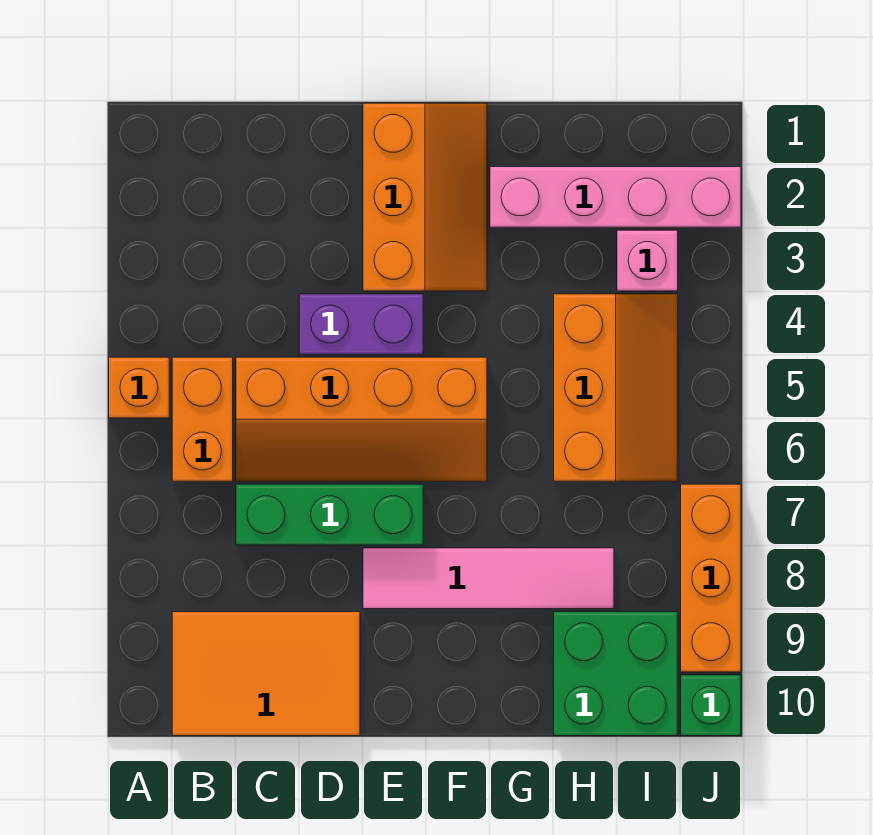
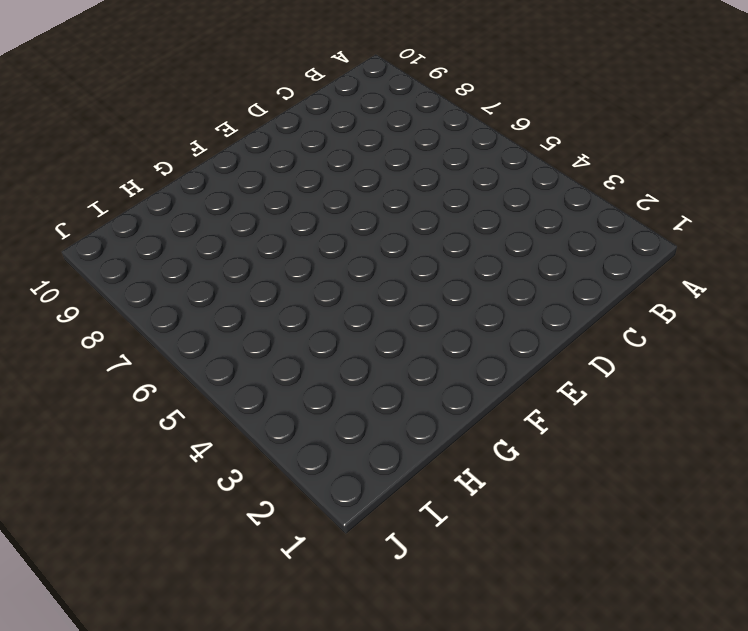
none -> orange brick A5 level 1
none -> orange brick B5:B6 level 1
none -> orange tile B9:D10 level 1

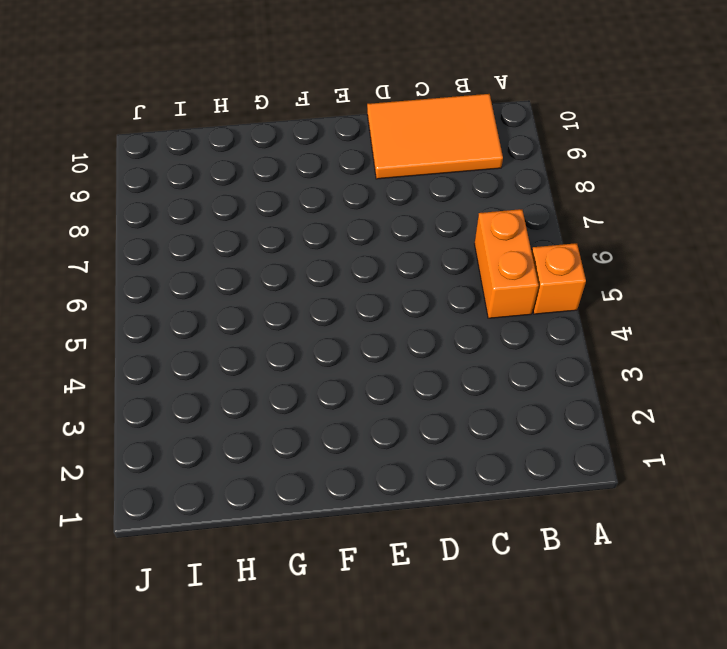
none -> orange slope C5:F6 level 1 top 5
none -> green brick C7:E7 level 1
none -> purple brick D4:E4 level 1

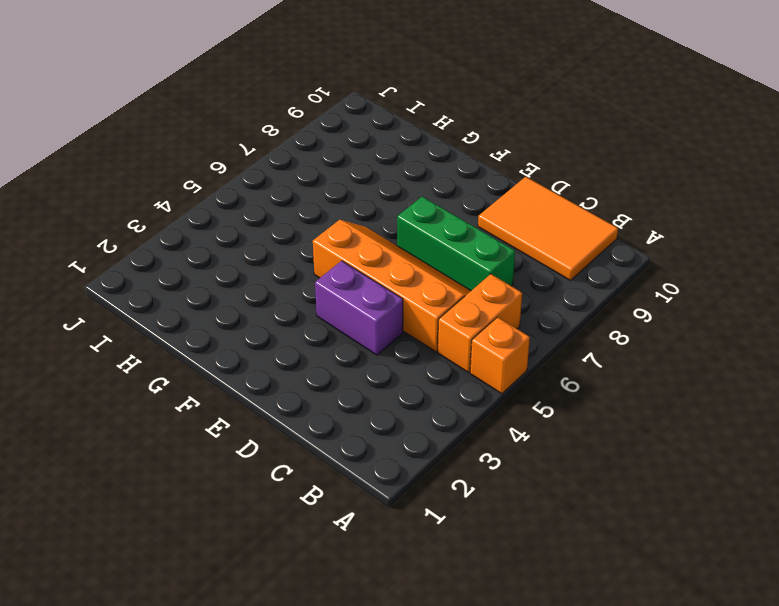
none -> orange slope E1:F3 level 1 top E
none -> pink tile E8:H8 level 1
none -> pink brick G2:J2 level 1

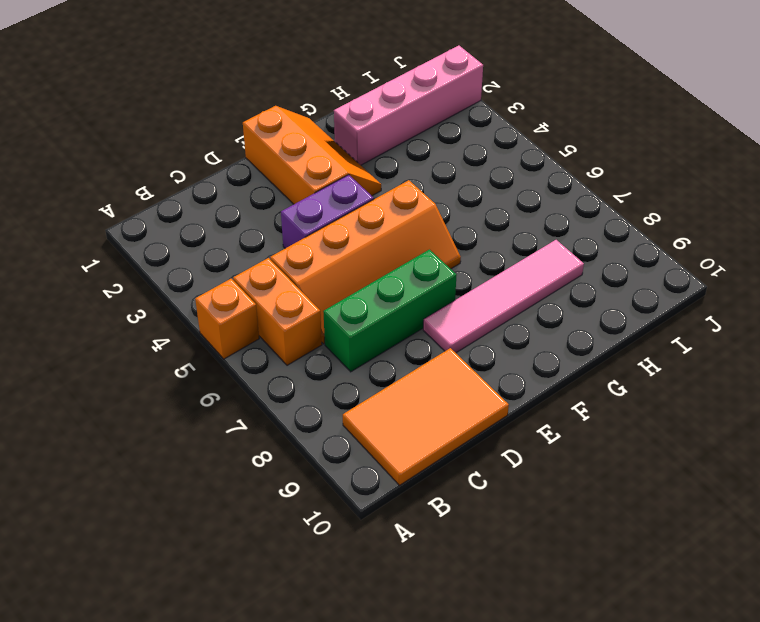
none -> orange slope H4:I6 level 1 top H
none -> green brick H9:I10 level 1
none -> pink brick I3 level 1

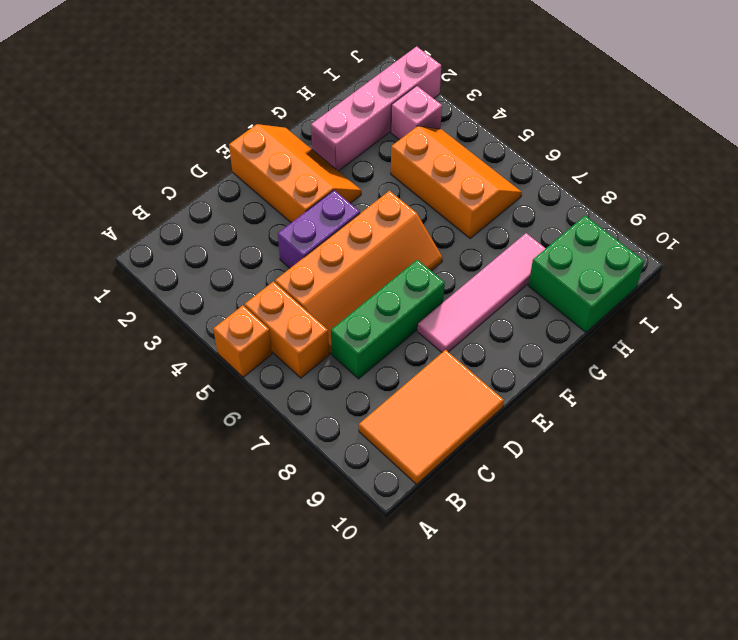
none -> orange brick J7:J9 level 1
none -> green brick J10 level 1

